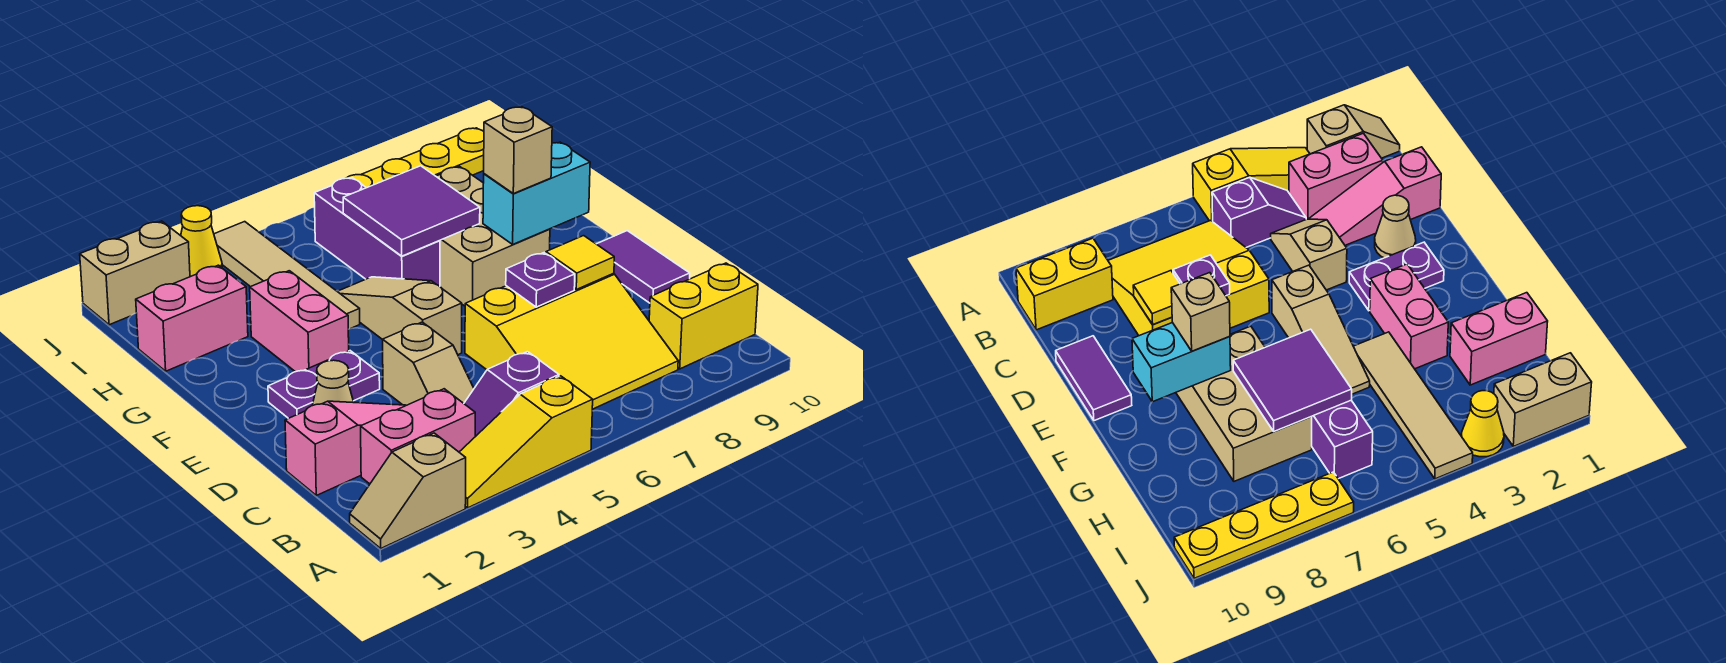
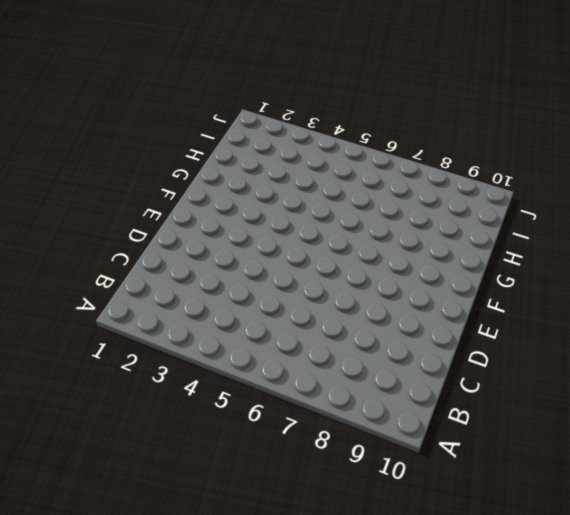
none -> tan slope A1:A2 level 1 top 2
none -> yellow slope A3:A5 level 1 top 5
none -> pink brick B2:B3 level 1

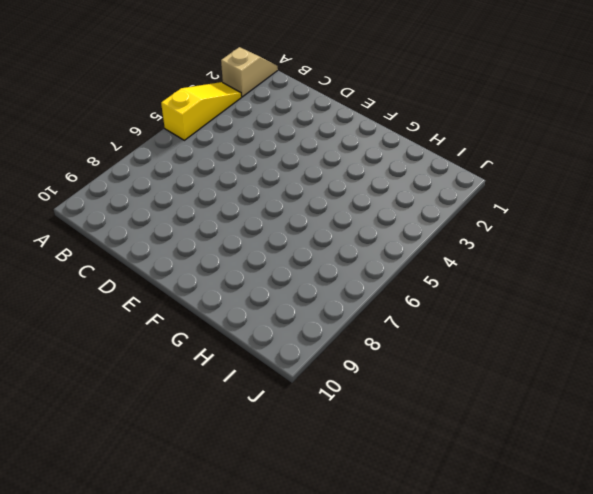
none -> pink brick B2:B3 level 1
none -> purple slope B4:B5 level 1 top 5
none -> yellow slope B6:D8 level 1 top D

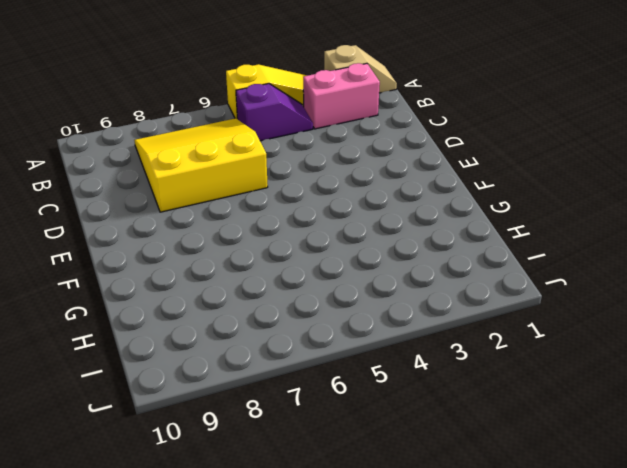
none -> yellow brick B9:B10 level 1
none -> pink slope C1:C3 level 1 top 1
none -> tan slope C4:D4 level 1 top D

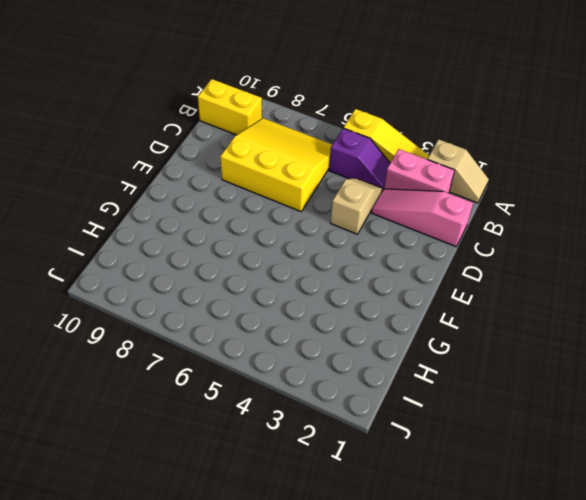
none -> tan cone D2 level 1
none -> purple tile D10:E10 level 1
none -> purple plate E2:E3 level 1

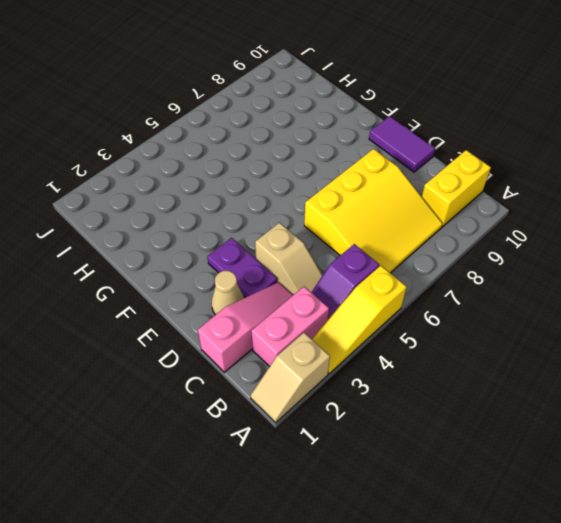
purple plate D3:E3 level 1 -> purple plate E2:E3 level 1
none -> tan slope E5:G5 level 1 top E
none -> pink brick F3:G3 level 1
none -> tan brick F7:H8 level 1

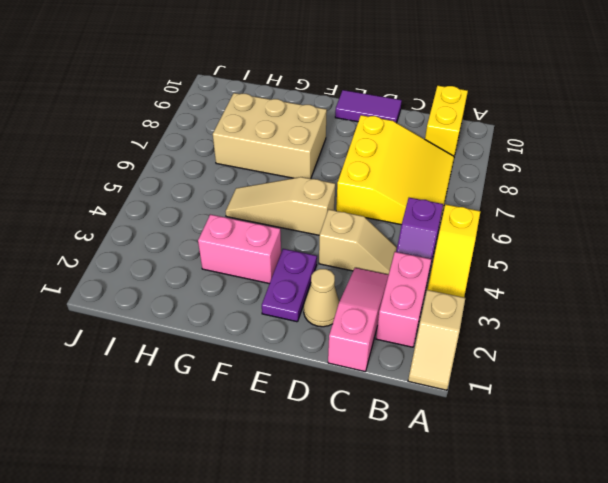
none -> tan tile G4:J4 level 1
none -> purple brick G6:I6 level 1
none -> pink brick H1:H2 level 1

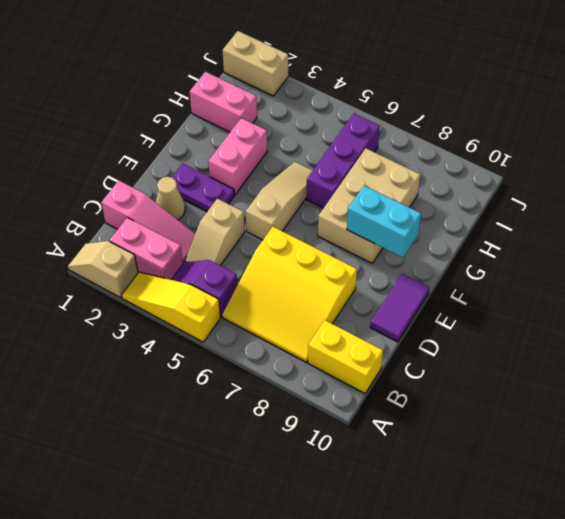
none -> tan tile G4:J4 level 1
none -> yellow cone J3 level 1
none -> yellow plate J7:J10 level 1

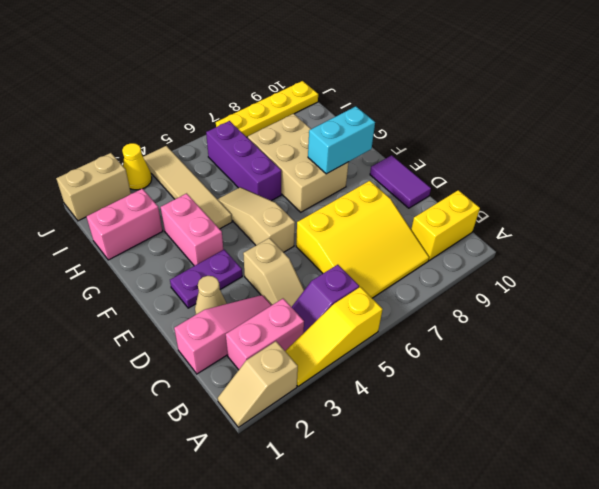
none -> purple plate D7 level 2
none -> yellow tile D8 level 2
none -> purple tile G6:H7 level 2

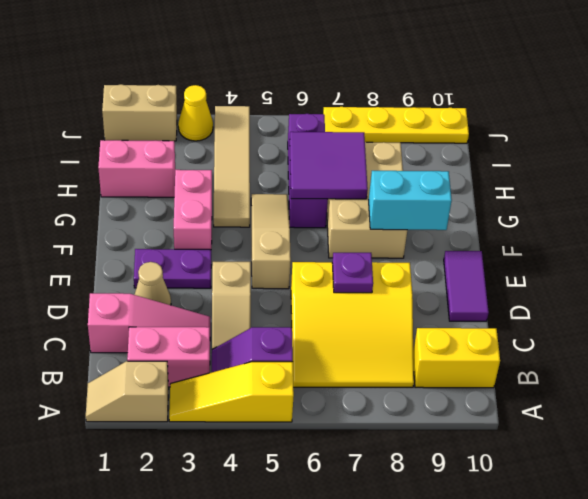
none -> yellow tile D8 level 2
none -> tan brick F8 level 3

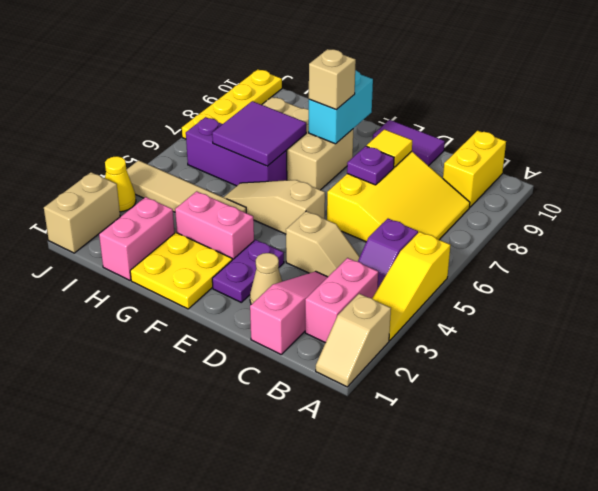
yellow plate F1:G2 level 1 -> none

